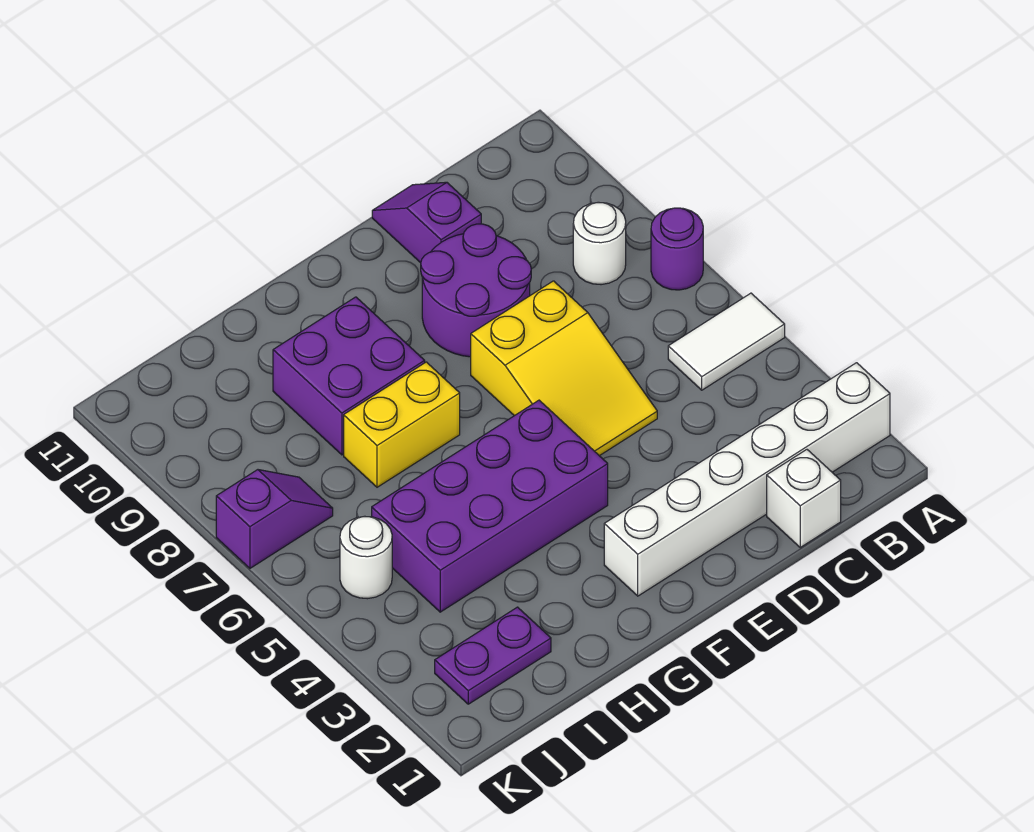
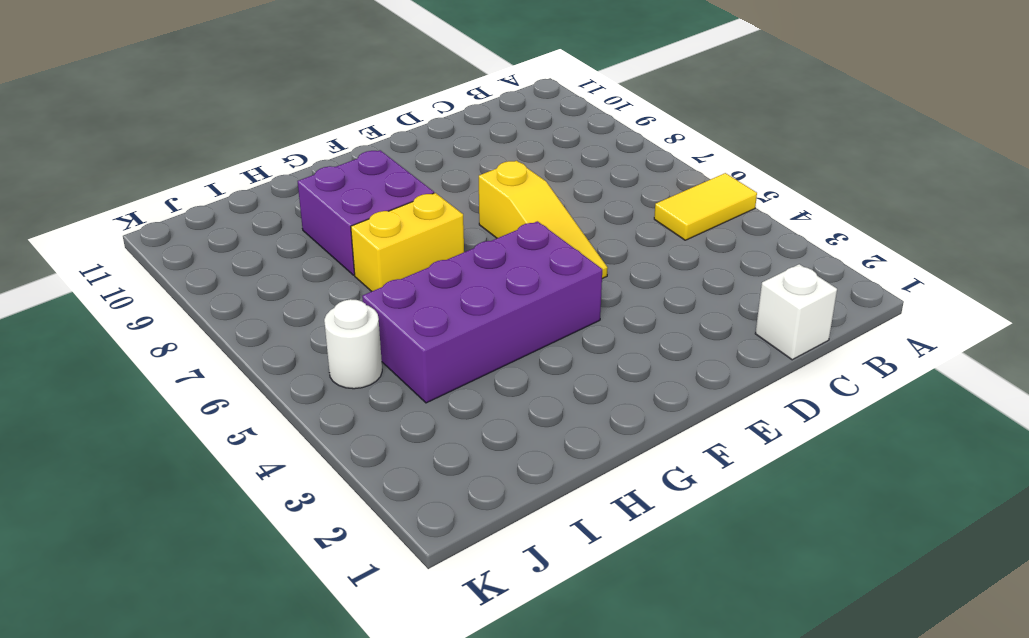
yellow tile A5:B5 level 1 -> white tile A5:B5 level 1
yellow slope E5:E7 level 1 top 7 -> yellow slope D5:E7 level 1 top 7
none -> white brick A2:F2 level 1
none -> purple round brick A7 level 1
none -> white round brick B8 level 1

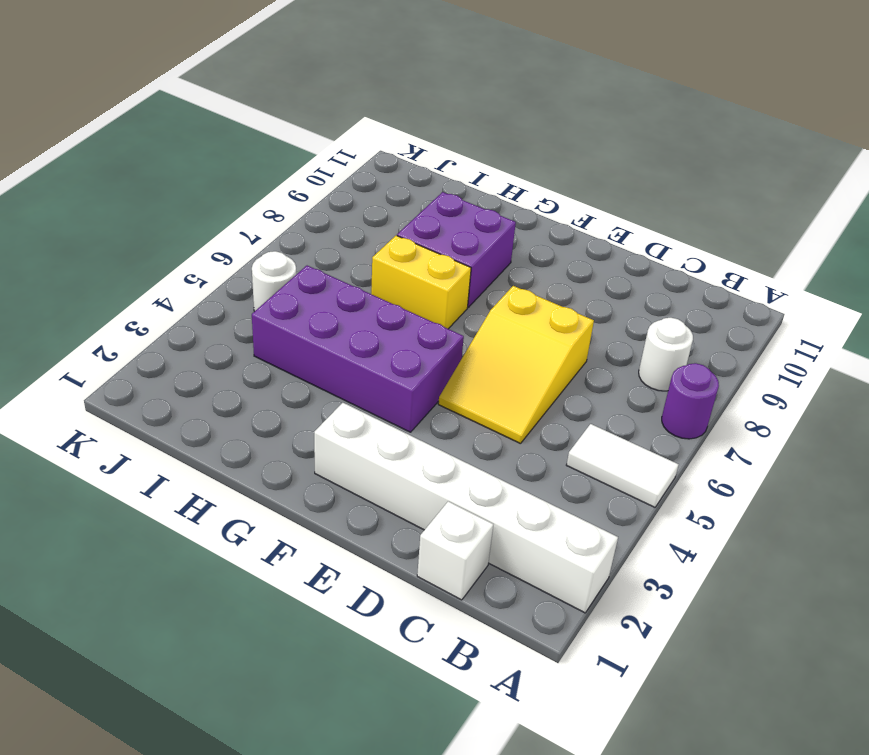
none -> purple round brick D8:E9 level 1
none -> purple slope D10:D11 level 1 top 10
none -> purple plate I2:J2 level 1

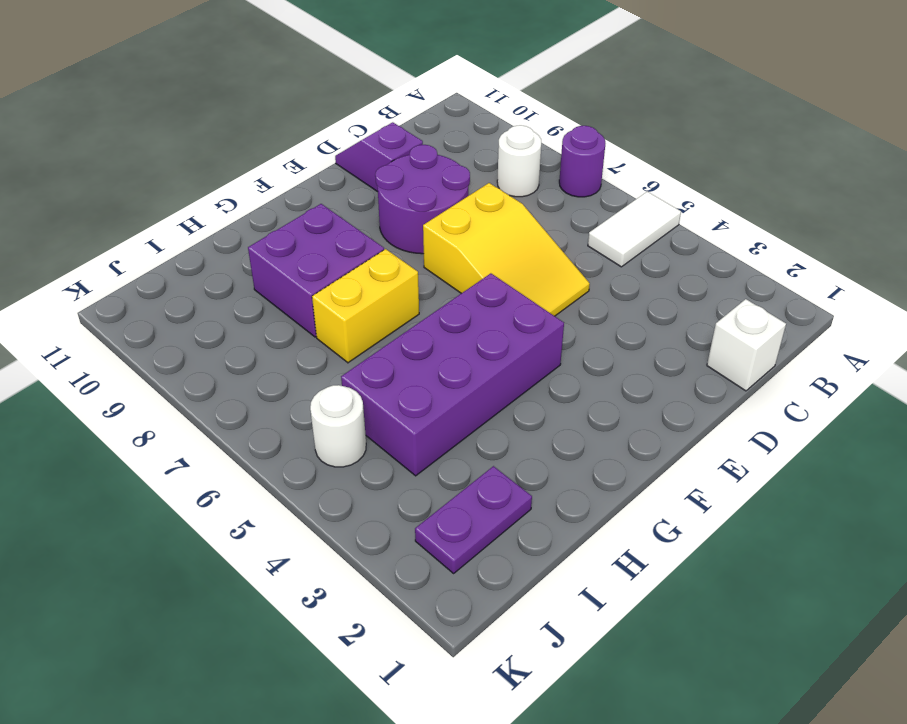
none -> white brick A2:F2 level 1
none -> purple slope J7:K7 level 1 top K

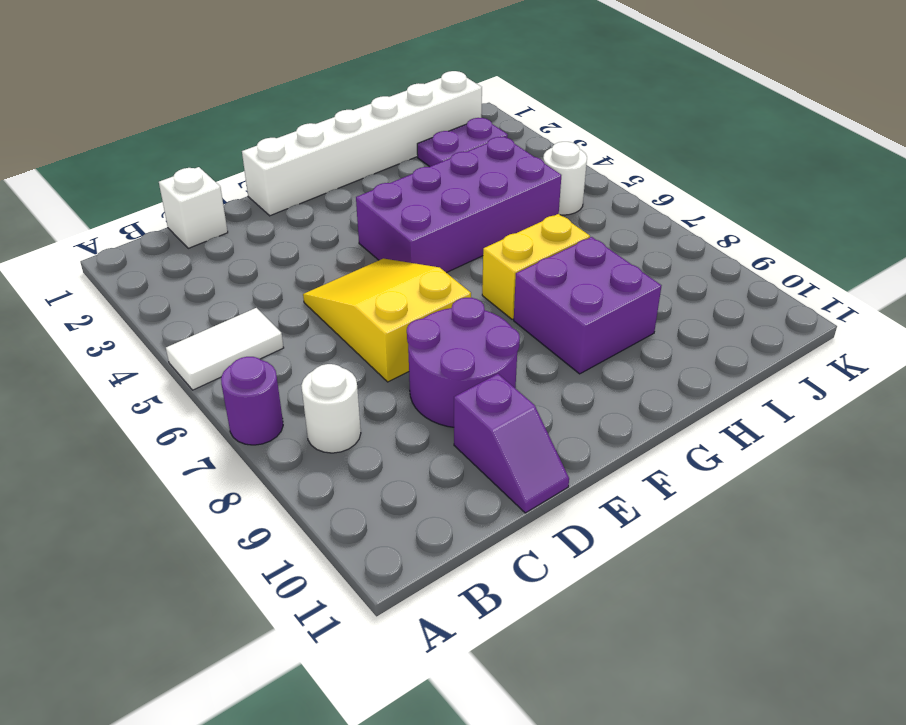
white brick E1:J1 level 1 -> white brick A2:F2 level 1
none -> purple slope J7:K7 level 1 top K

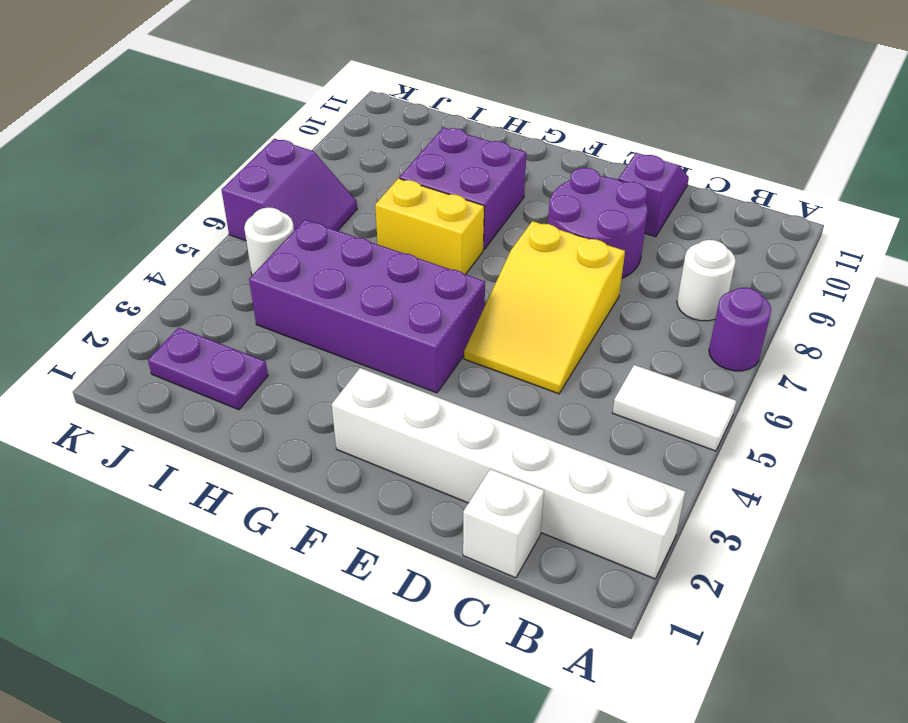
purple slope J6:K7 level 1 top K -> purple slope J7:K7 level 1 top K

